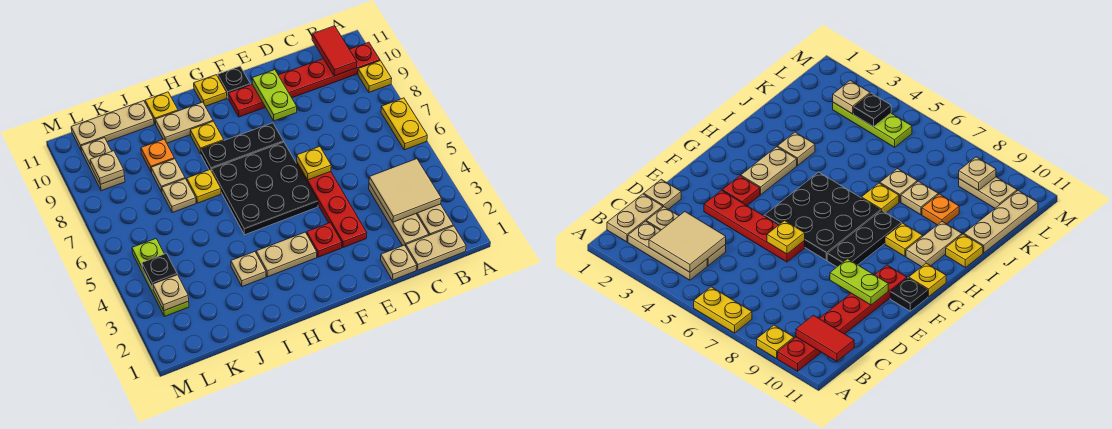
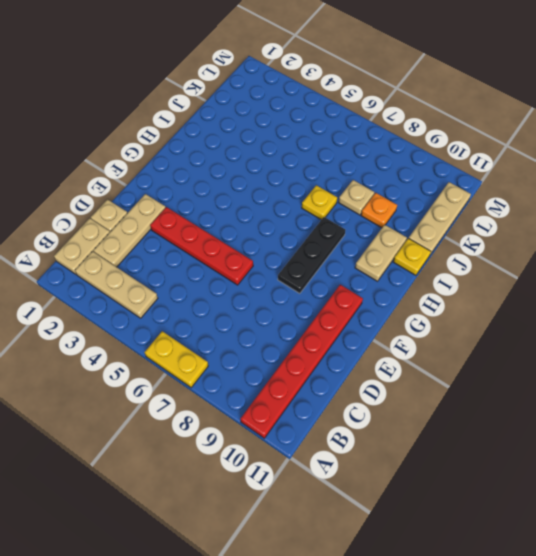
tan plate C2:E2 level 1 -> tan plate C2:C4 level 1
none -> yellow plate A9 level 1
none -> red plate F3 level 1
none -> black plate F5:H7 level 1
none -> black plate F11 level 1

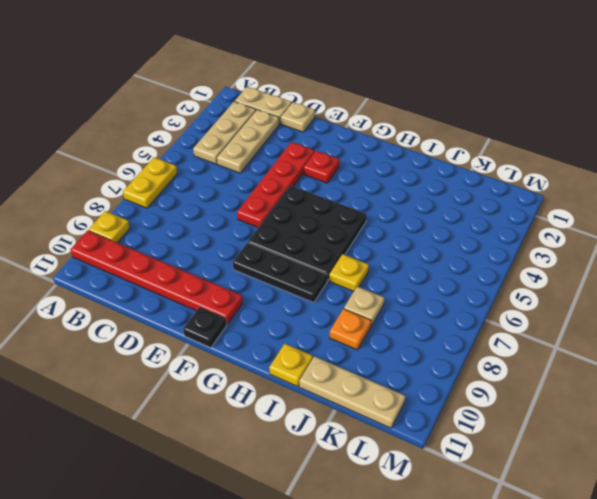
none -> tan plate G3:H3 level 1
none -> yellow plate G11 level 1
none -> yellow plate H9 level 1
none -> tan plate H10:I10 level 1

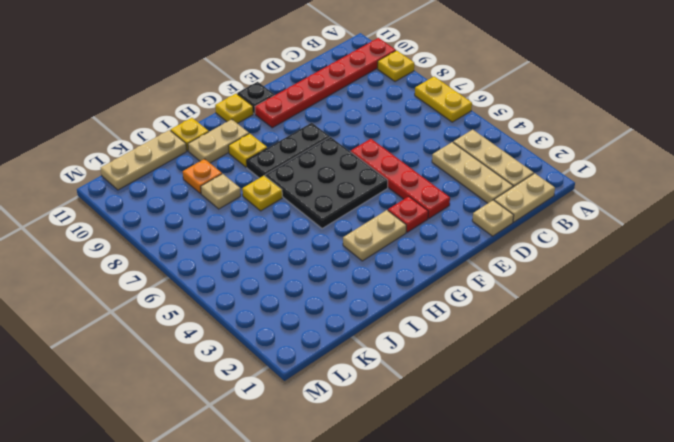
none -> tan plate I3 level 1
none -> tan plate J7 level 1
none -> lime plate L3:L5 level 1
none -> tan plate L9:L10 level 1

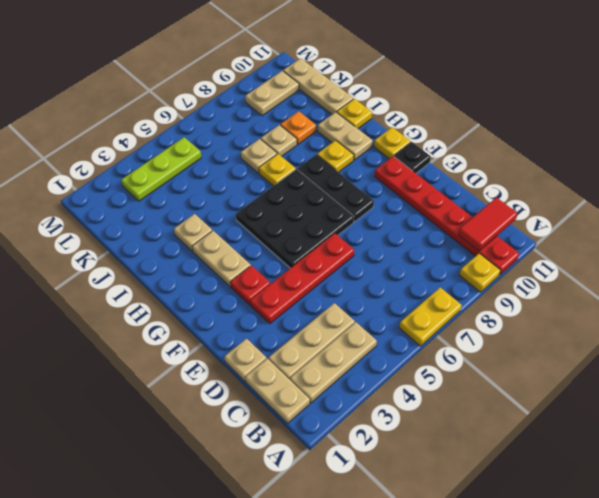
none -> tan tile B3:C4 level 2
none -> yellow plate E6 level 2
none -> lime plate E9:E10 level 2
none -> tan plate L3 level 2

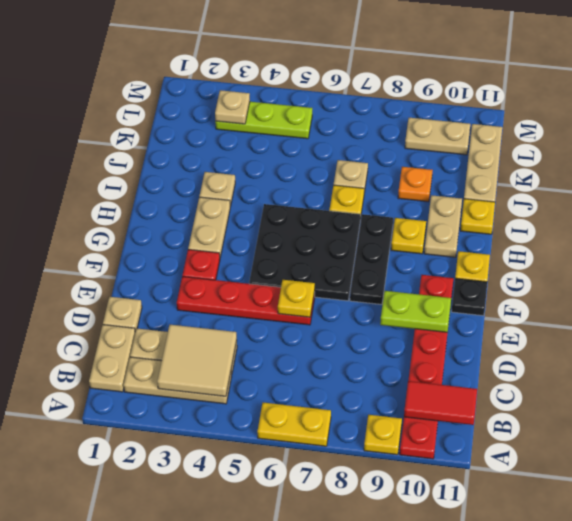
none -> tan plate J8 level 1
none -> black plate L4 level 2
none -> tan plate L9 level 2

